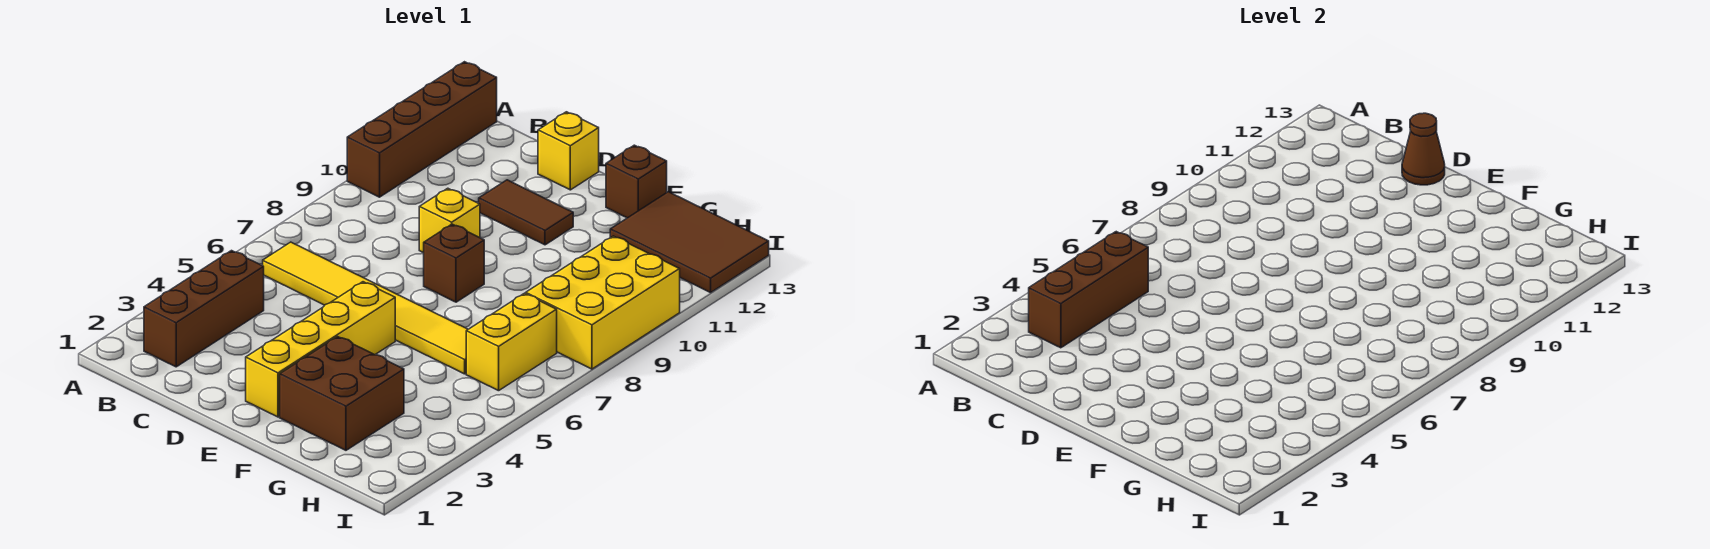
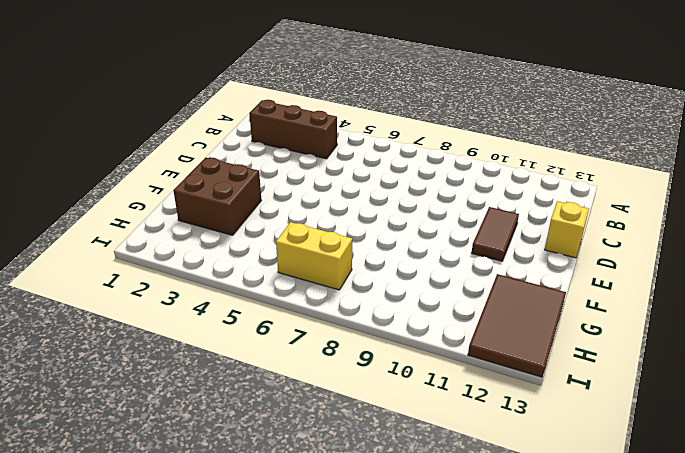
none -> brown brick A10:A13 level 1
none -> yellow tile B6:G6 level 1
none -> yellow brick D9 level 1

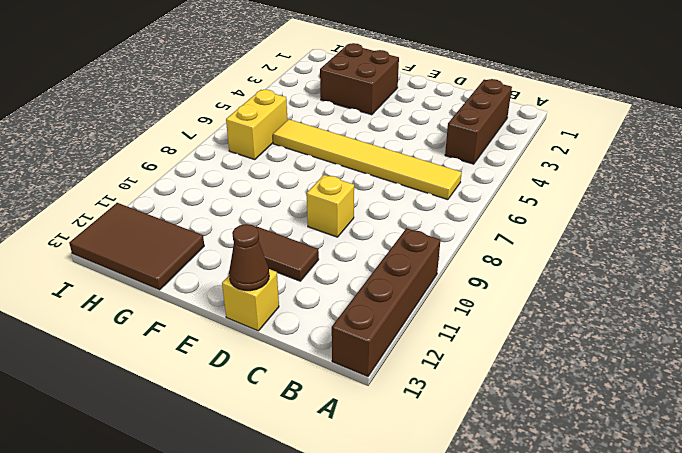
none -> yellow brick E2:E5 level 1
none -> brown brick E8 level 1
none -> brown brick F13 level 1

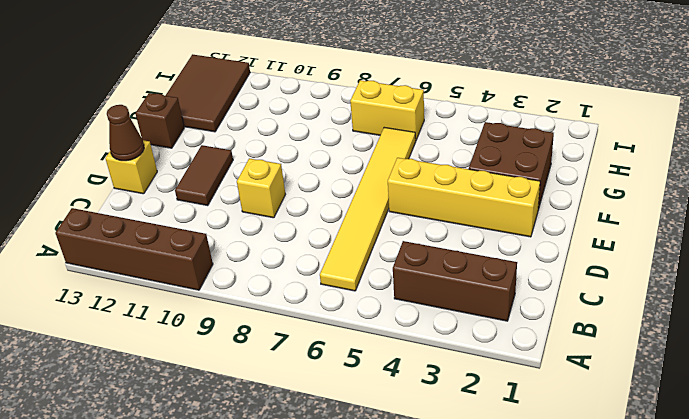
none -> brown brick E8 level 1
none -> yellow brick H8:I10 level 1
none -> brown brick B3:B5 level 2

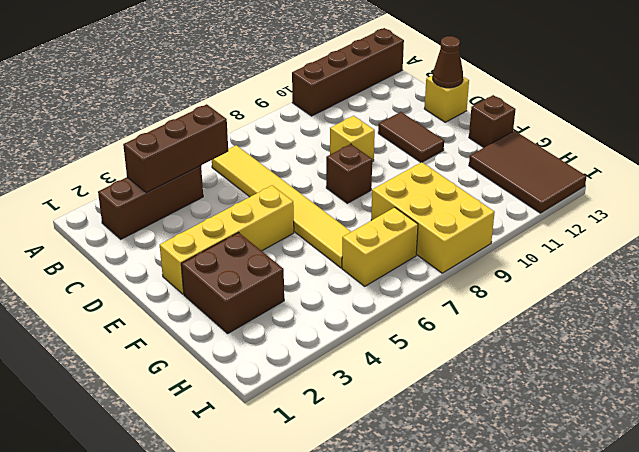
yellow brick G8:I9 level 1 -> yellow brick H8:I10 level 1

